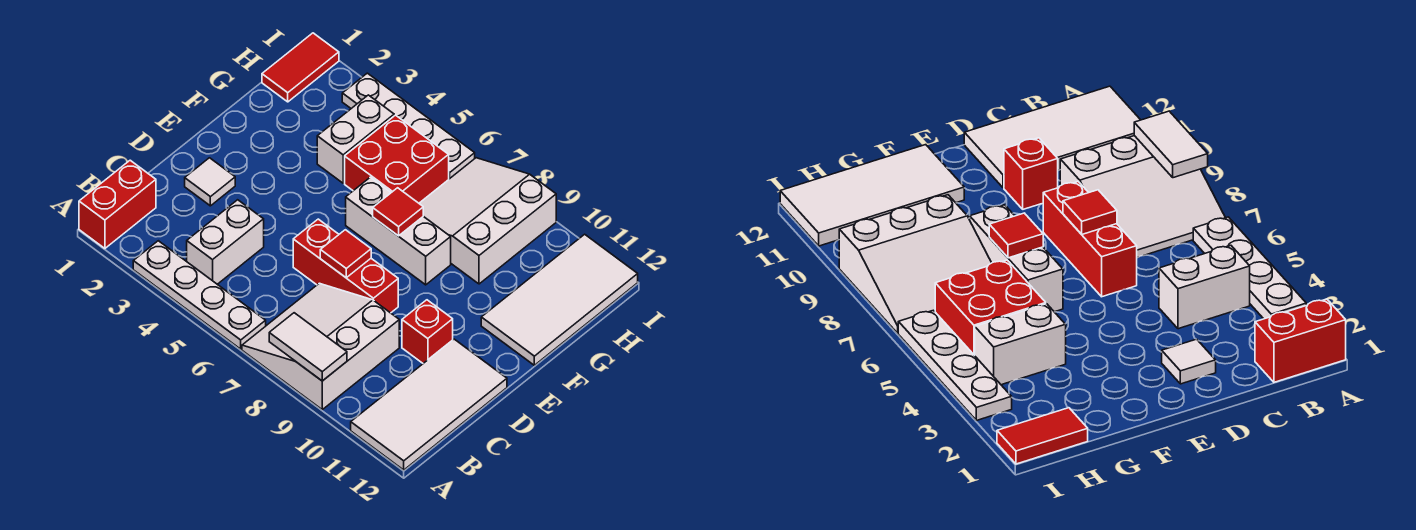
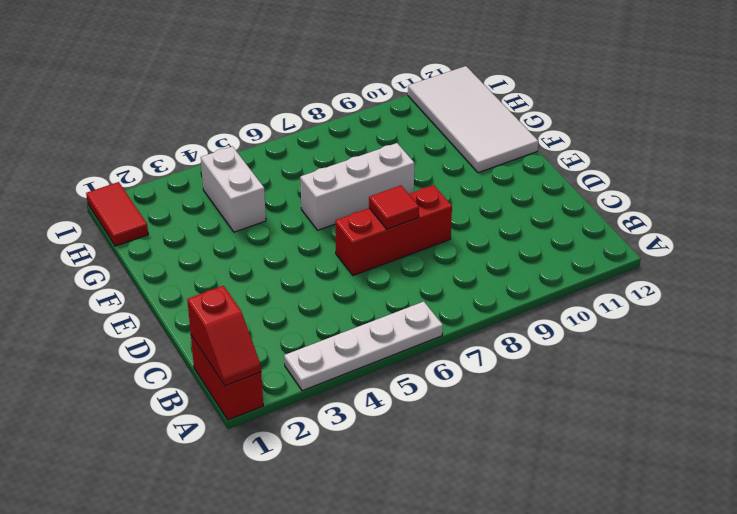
red slope A1:B1 level 2 top B -> none
none -> white slope A7:C9 level 1 top 9
none -> white tile A11:D12 level 1
none -> white brick B4:C4 level 1

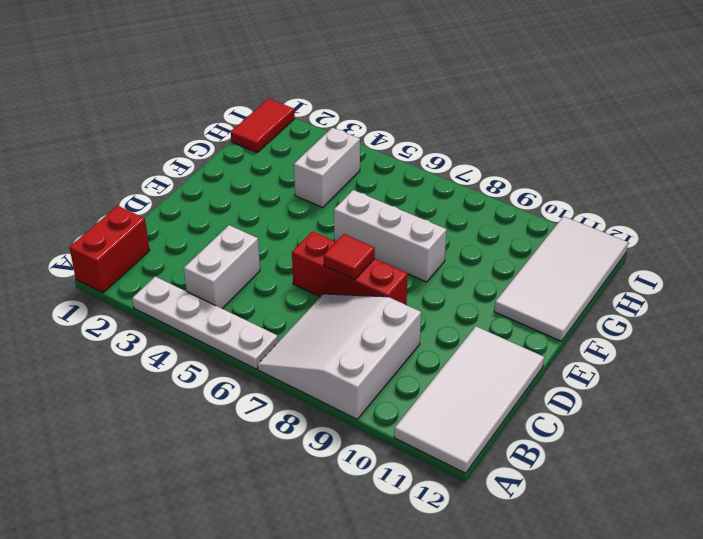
none -> white tile D2 level 1
none -> red brick D10 level 1
none -> red brick G5:H6 level 1

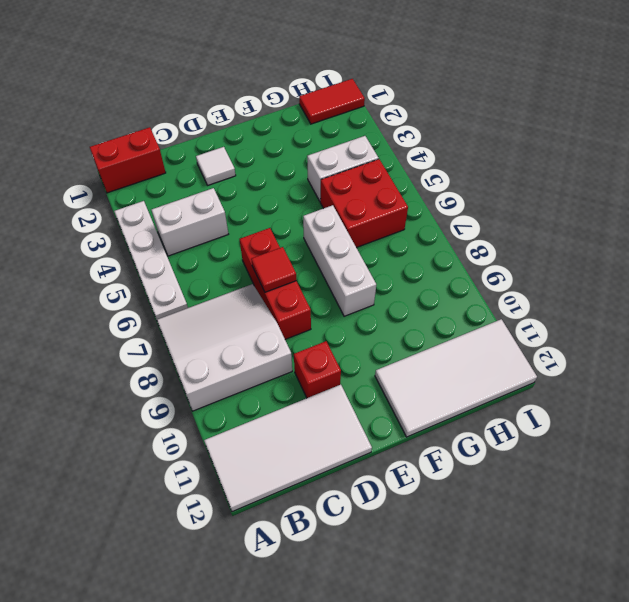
none -> white slope G7:I9 level 1 top 9
none -> white plate I3:I6 level 1
none -> white tile A8:A9 level 2

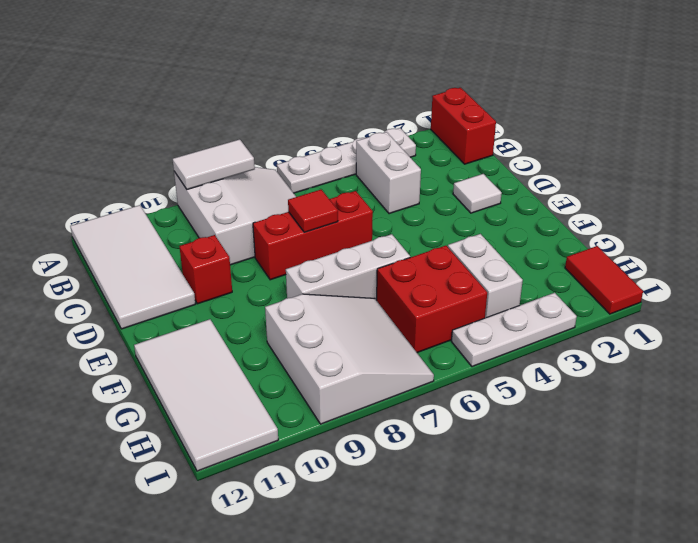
white plate I3:I5 level 1 -> white plate I3:I6 level 1
none -> red tile F7 level 2

